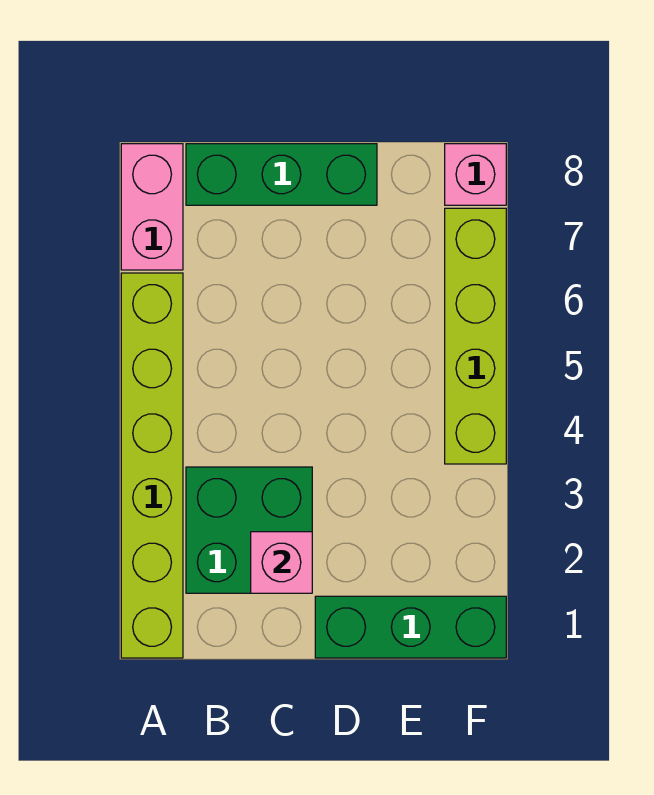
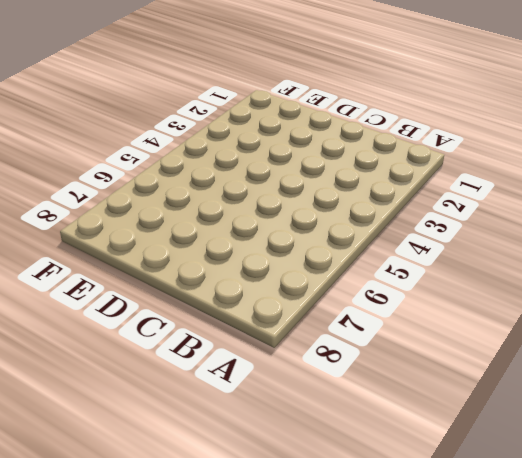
none -> lime brick A1:A6 level 1
none -> pink brick A7:A8 level 1

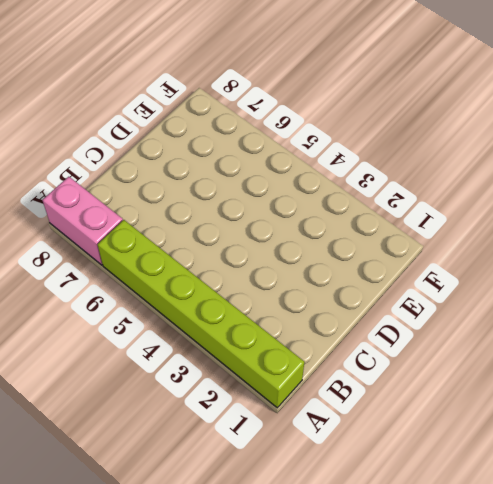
none -> green brick B2:C3 level 1
none -> green brick B8:D8 level 1

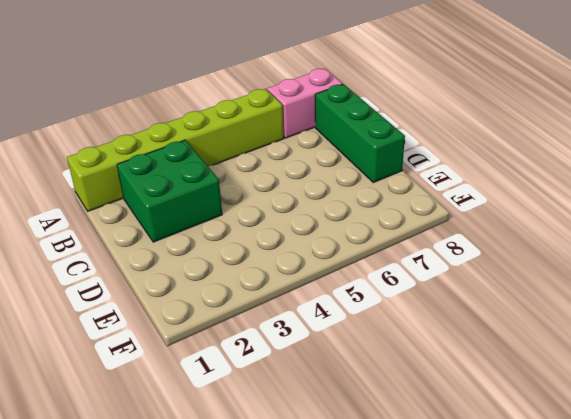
none -> green brick D1:F1 level 1
none -> lime brick F4:F7 level 1

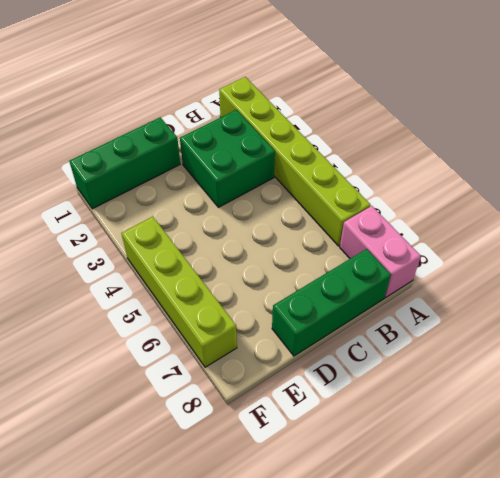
none -> pink brick F8 level 1
none -> pink brick C2 level 2

